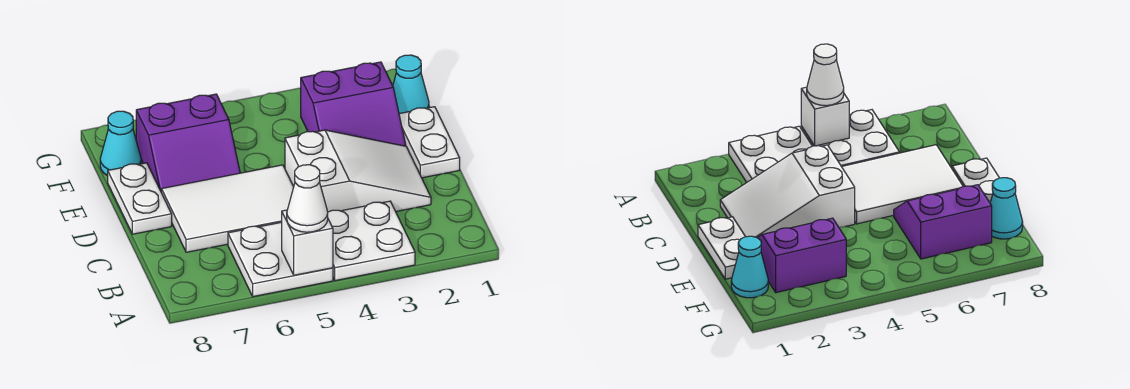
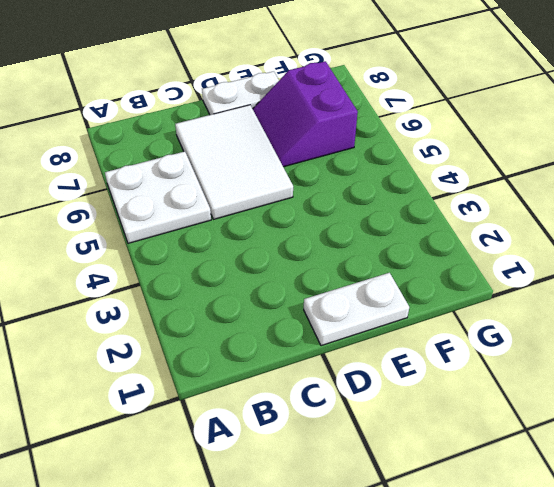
none -> white plate A3:B4 level 1
none -> white slope C2:D4 level 1 top 4
none -> purple slope E2:F3 level 1 top F

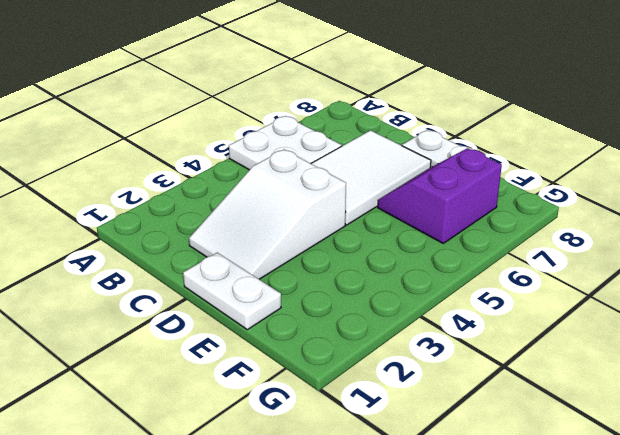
none -> white plate A3:B4 level 1
none -> purple slope E2:F3 level 1 top F
none -> cyan cone F1 level 1

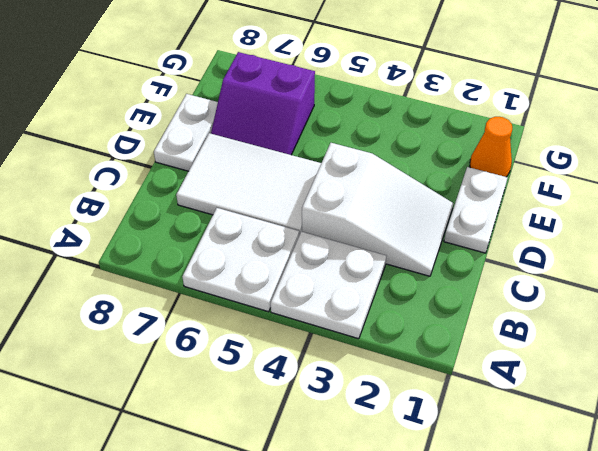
orange cone F1 level 1 -> cyan cone F1 level 1
none -> purple slope E2:F3 level 1 top F
none -> cyan cone F8 level 1
none -> white brick A5 level 2

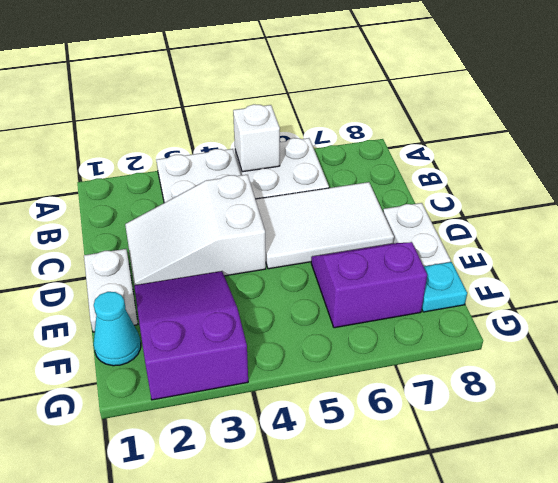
purple slope E2:G3 level 1 top G -> purple slope E2:F3 level 1 top F
cyan plate F8 level 1 -> cyan cone F8 level 1
none -> white cone A5 level 3

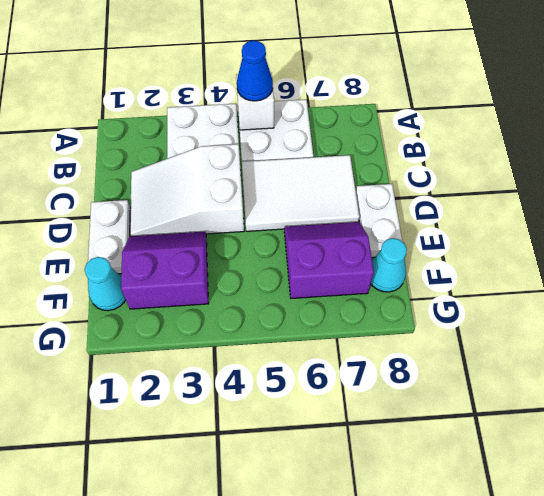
blue cone A5 level 3 -> white cone A5 level 3

